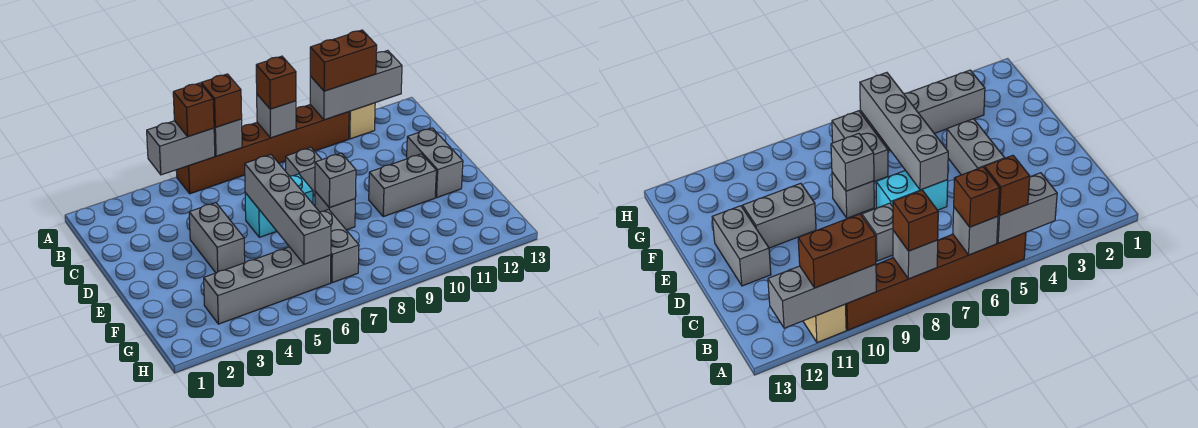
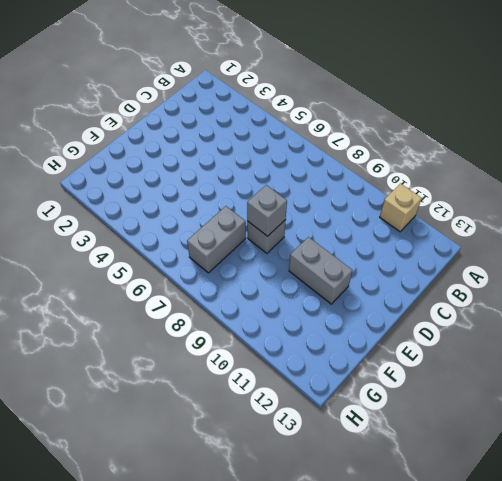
none -> brown brick A5:A10 level 1
none -> grey brick C8 level 1
none -> grey brick D4:E4 level 1

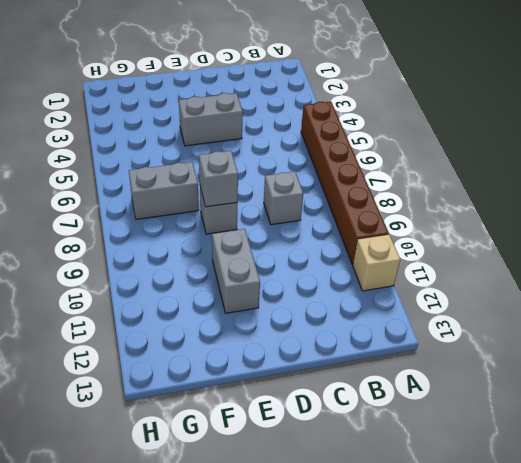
none -> cyan brick D6:D7 level 1
none -> grey brick D12:E12 level 1
none -> grey brick G3:G6 level 1

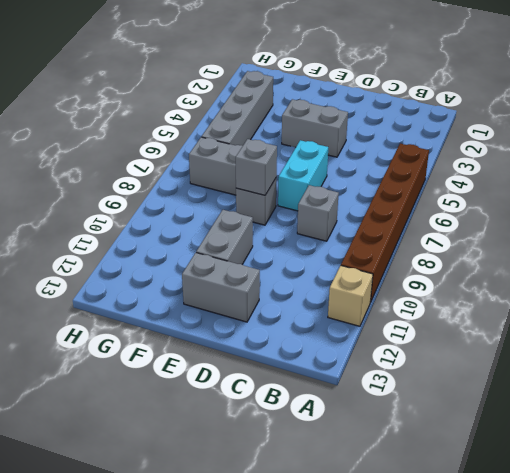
none -> grey brick A4:A5 level 2
none -> grey brick A6 level 2
none -> grey brick A8 level 2

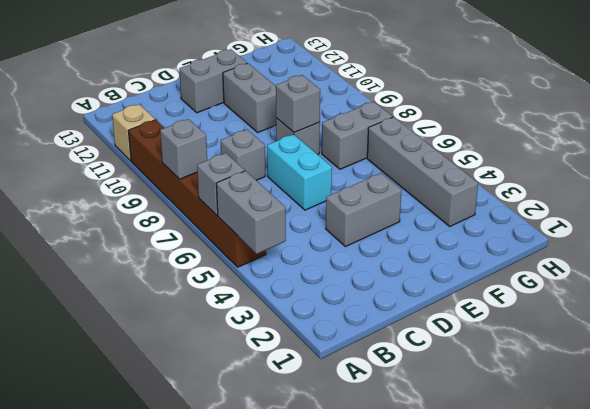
none -> grey brick A10:A12 level 2
none -> grey brick D6:G6 level 2
none -> brown brick A5 level 3

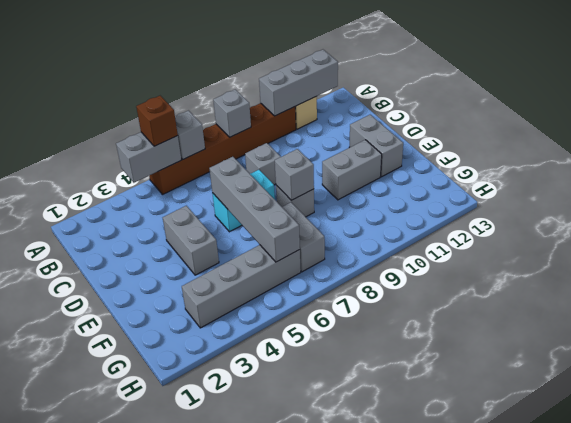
none -> brown brick A6 level 3
none -> brown brick A8 level 3
none -> brown brick A10:A11 level 3

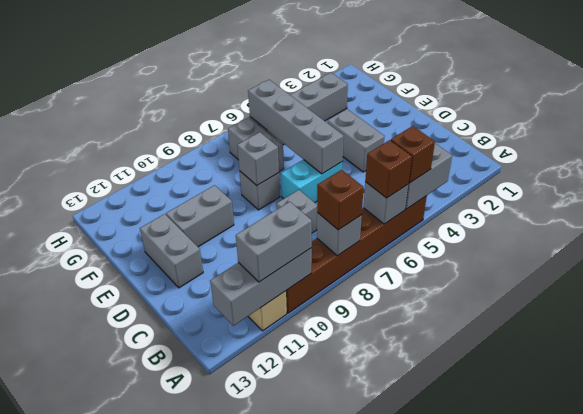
grey brick A10:A11 level 3 -> brown brick A10:A11 level 3

